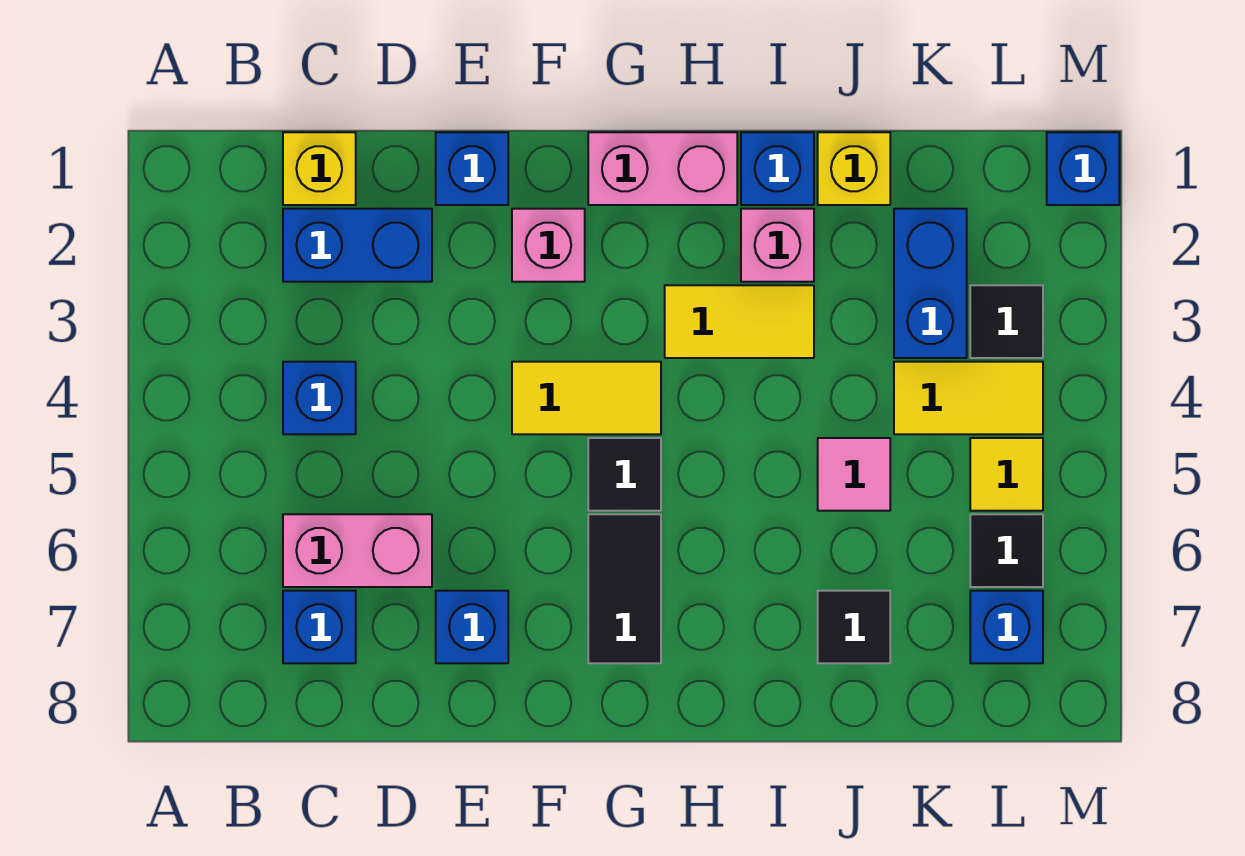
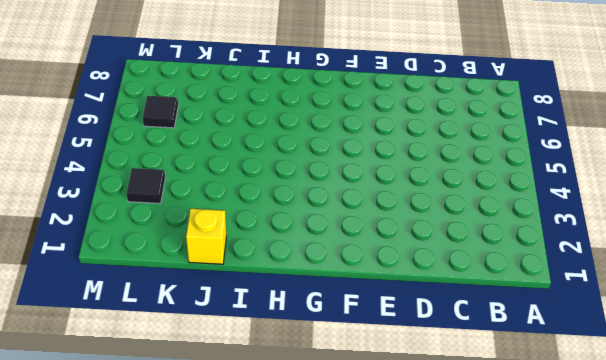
none -> yellow brick C1 level 1
none -> blue brick C2:D2 level 1
none -> blue brick C4 level 1

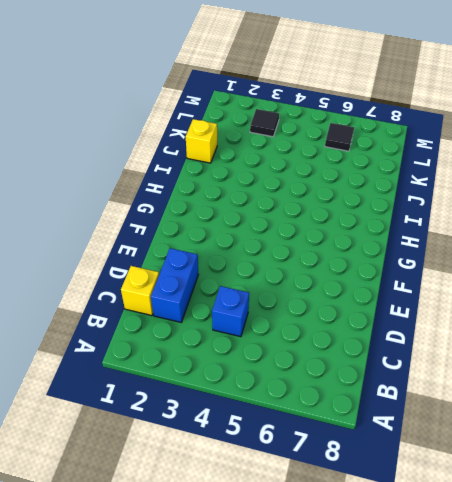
none -> pink brick C6:D6 level 1
none -> blue brick C7 level 1
none -> blue brick E1 level 1

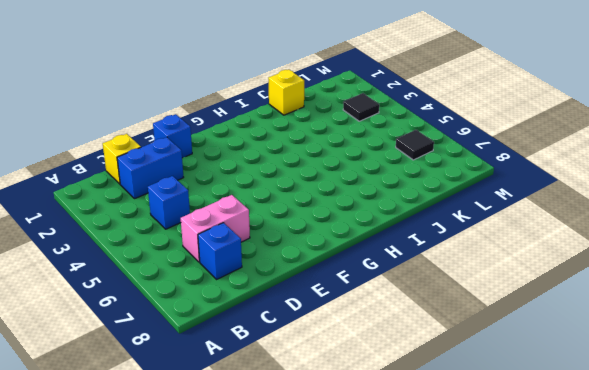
none -> blue brick E7 level 1
none -> pink brick F2 level 1
none -> yellow tile F4:G4 level 1

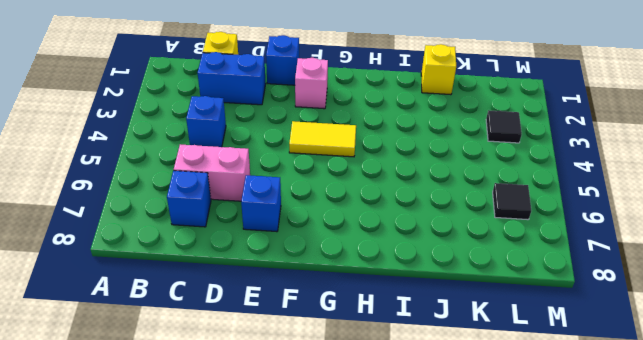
none -> pink brick G1:H1 level 1
none -> black tile G5 level 1
none -> black tile G6:G7 level 1

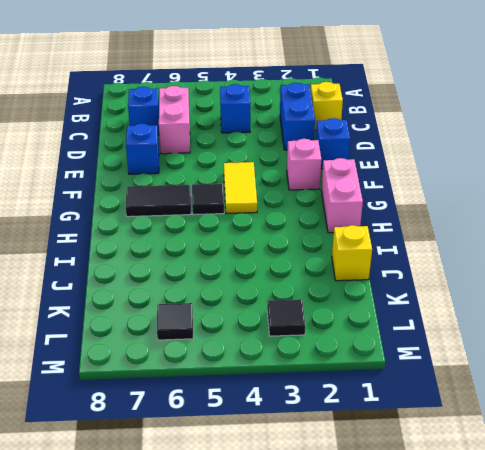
none -> yellow tile H3:I3 level 1
none -> blue brick I1 level 1
none -> pink brick I2 level 1

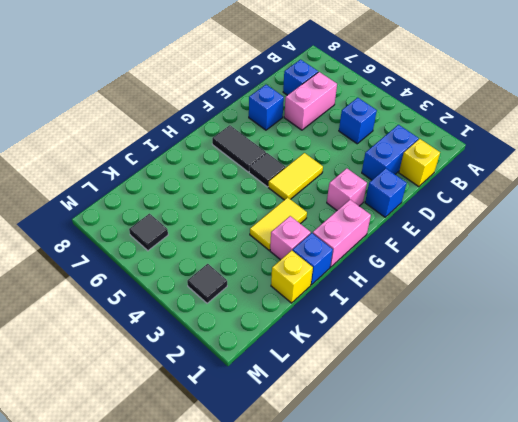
none -> pink tile J5 level 1
none -> black tile J7 level 1
none -> blue brick K2:K3 level 1

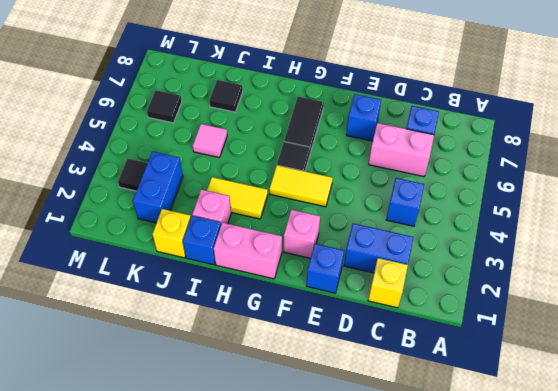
none -> yellow tile K4:L4 level 1
none -> yellow tile L5 level 1
none -> blue brick L7 level 1

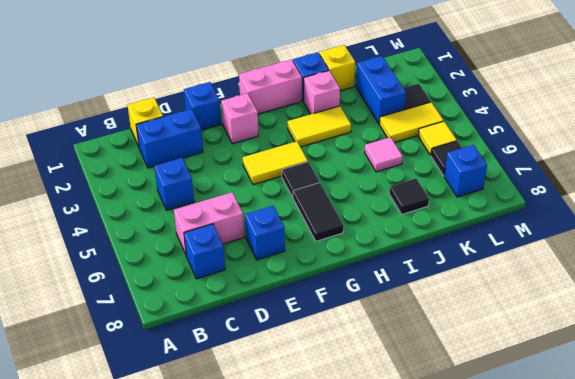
none -> blue brick M1 level 1

